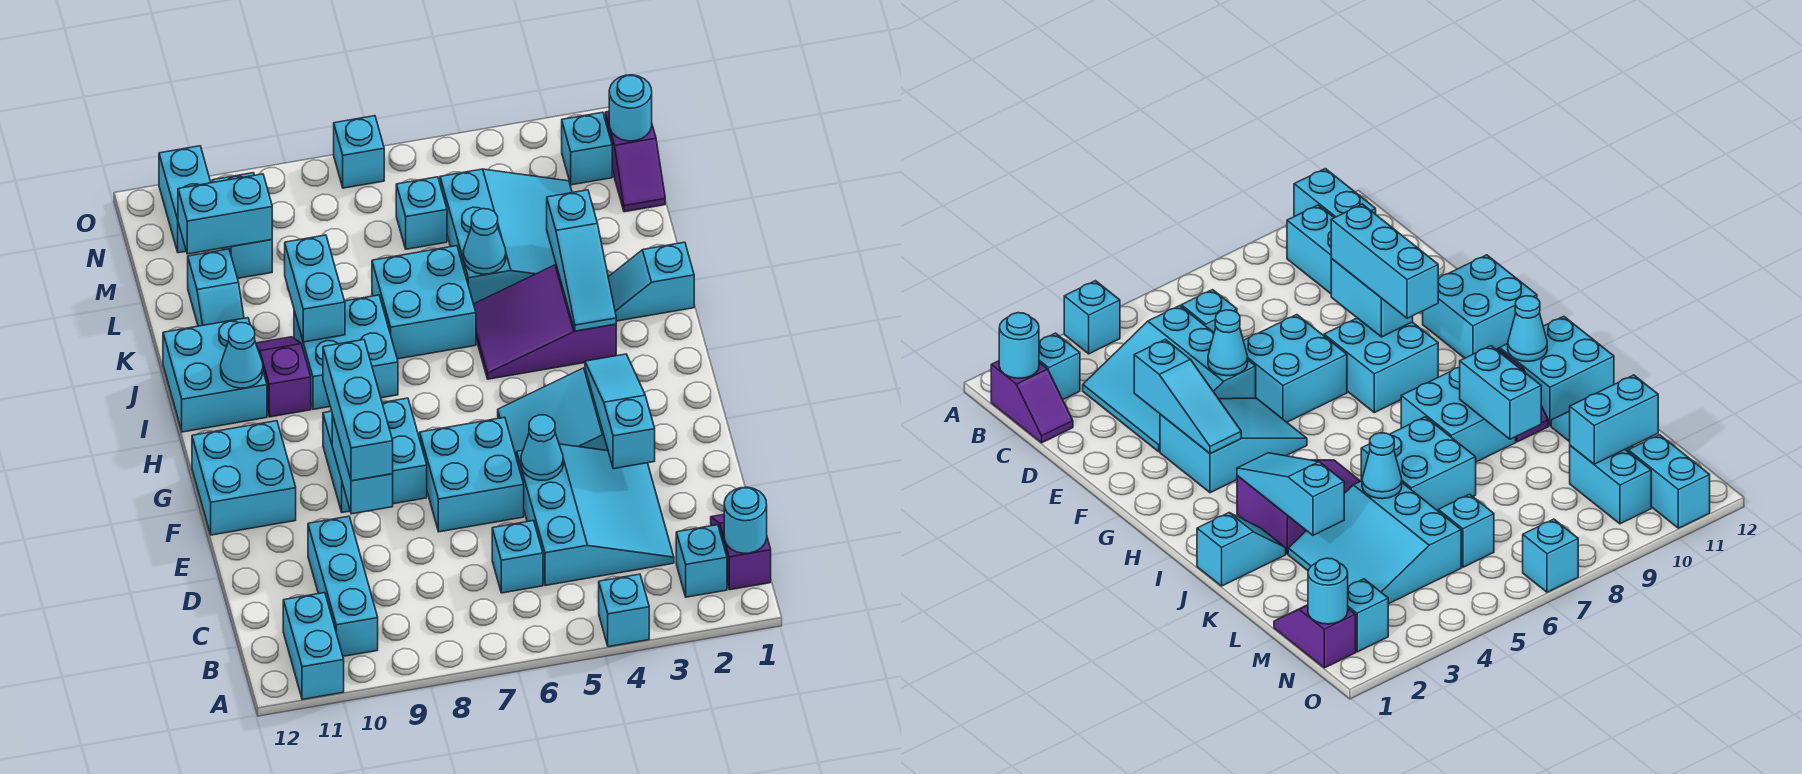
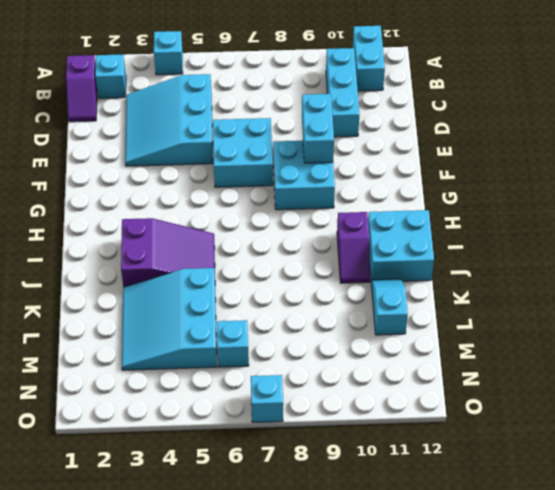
none -> cyan brick C6 level 1
none -> cyan slope F3:G5 level 1 top 3
none -> cyan brick F11:G12 level 1
none -> cyan brick I8:J9 level 1

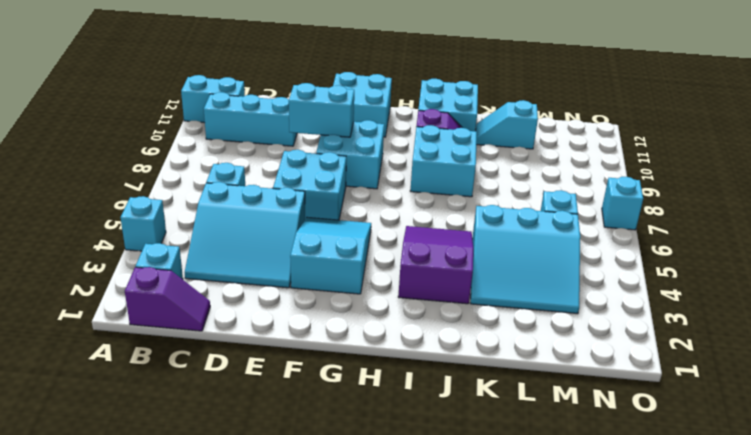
none -> cyan slope J1:J2 level 1 top 1
none -> cyan brick J6:K7 level 1
none -> purple slope M1:N1 level 1 top N
none -> cyan brick M10:N10 level 1

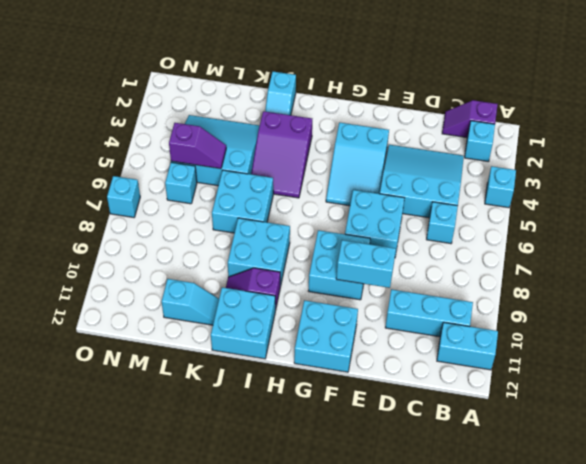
purple slope L5:M5 level 2 top M -> purple slope M1:N1 level 1 top N
none -> cyan brick M10:N10 level 1
none -> cyan brick N2 level 1
none -> cyan brick N11:O11 level 1
none -> cyan round brick B1 level 2

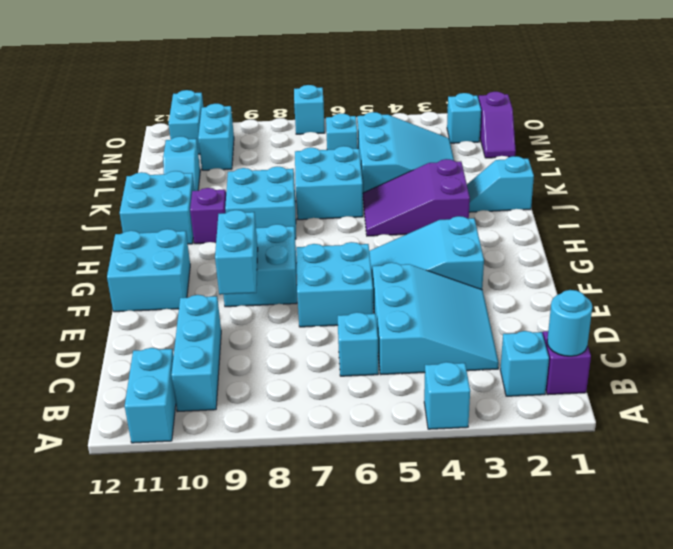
none -> cyan slope E3:G3 level 2 top E
none -> cyan cone E5 level 2
none -> cyan slope I3:K3 level 2 top K
none -> cyan cone I11 level 2

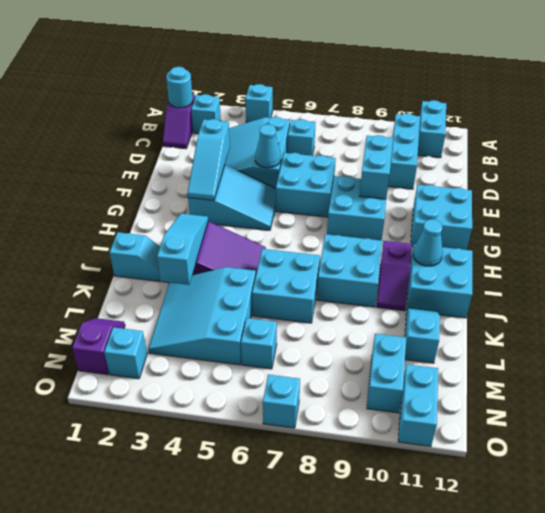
none -> cyan brick J9:K9 level 2
none -> cyan cone K5 level 2
none -> cyan brick M10:M11 level 2
none -> cyan round brick N1 level 2

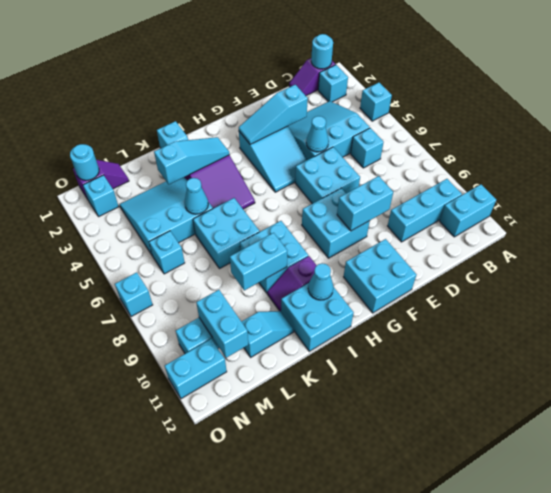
none -> cyan brick E9:G9 level 3

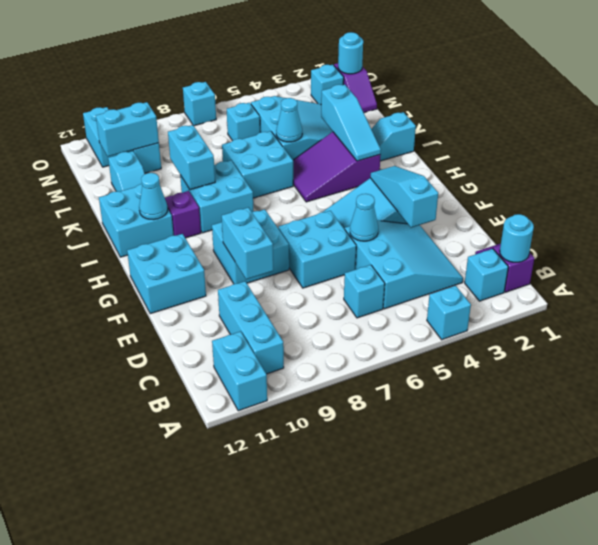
none -> cyan brick E9:G9 level 3

